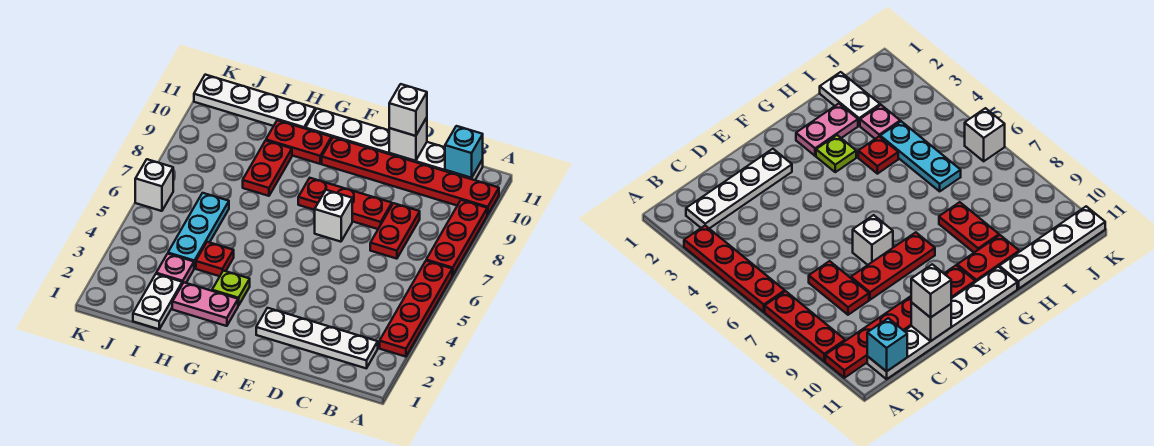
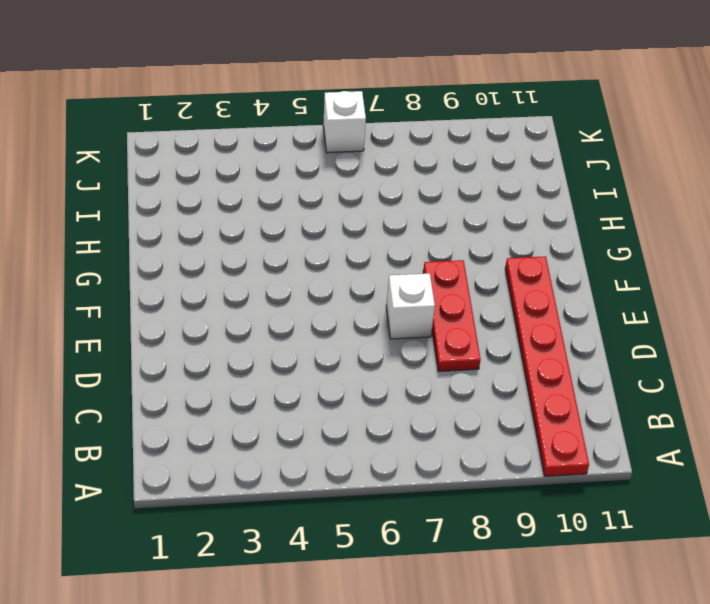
none -> red plate A3:A6 level 1
none -> red plate A7:A9 level 1
none -> white plate B2:E2 level 1

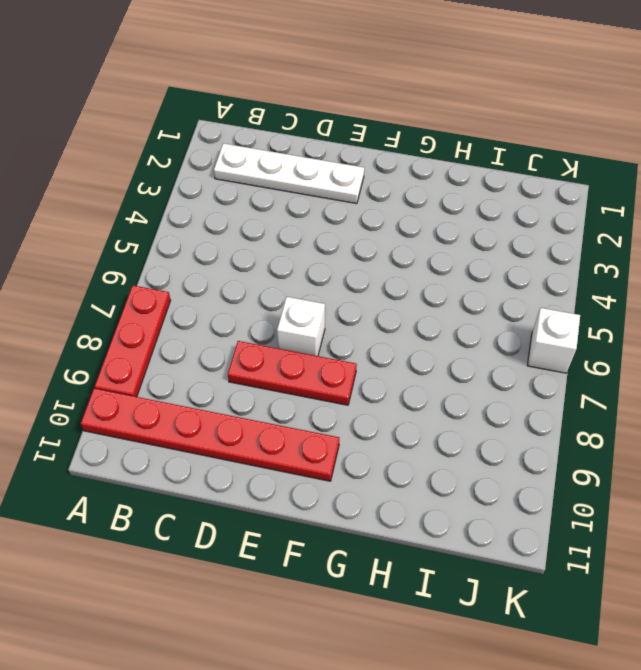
none -> red plate A3:A6 level 1
none -> white plate B11:G11 level 1
none -> red plate C7:C8 level 1

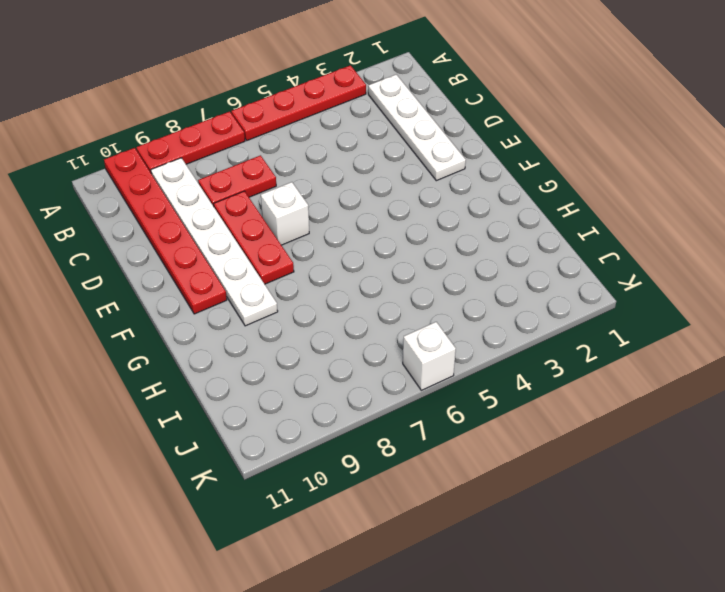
white plate B9:G9 level 1 -> white plate B11:G11 level 1
none -> pink plate G2:H2 level 1
none -> lime plate G3 level 1
none -> red plate G10:H10 level 1

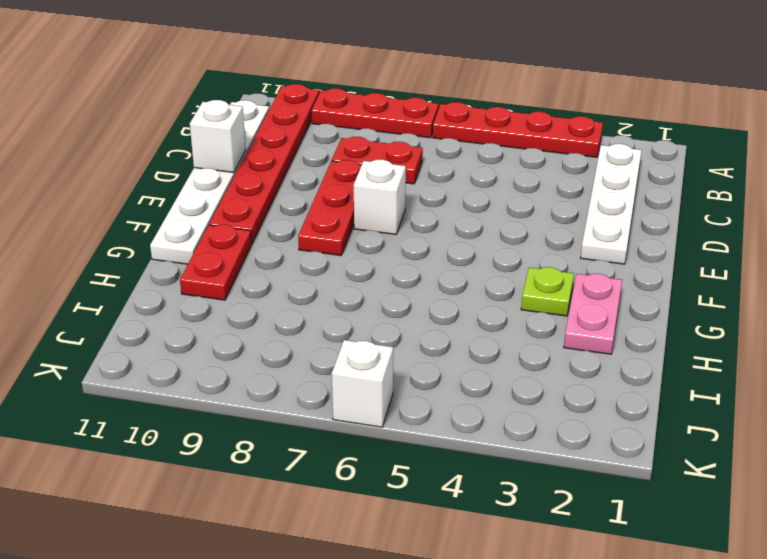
none -> red plate H4 level 1
none -> red plate H8:H9 level 1
none -> white plate H11:K11 level 1

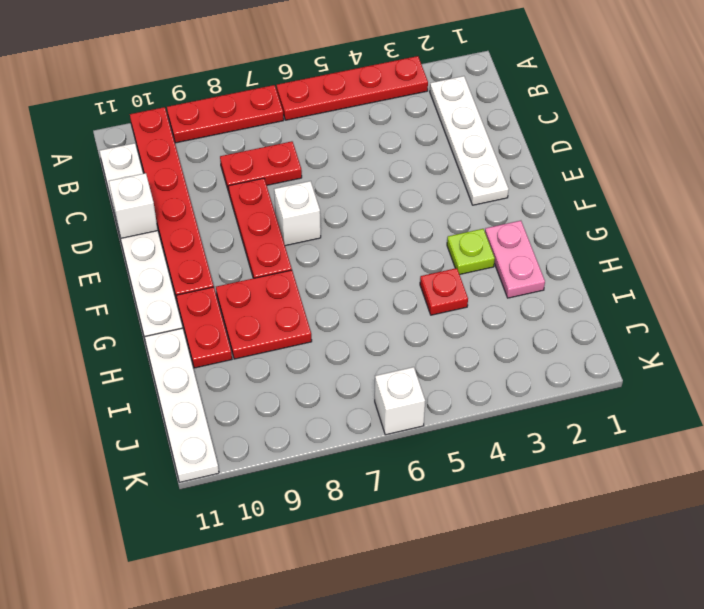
red plate G8:H9 level 1 -> red plate H8:H9 level 1
none -> white plate I1:I2 level 1
none -> pink plate I3 level 1
none -> cyan plate I4:I6 level 1

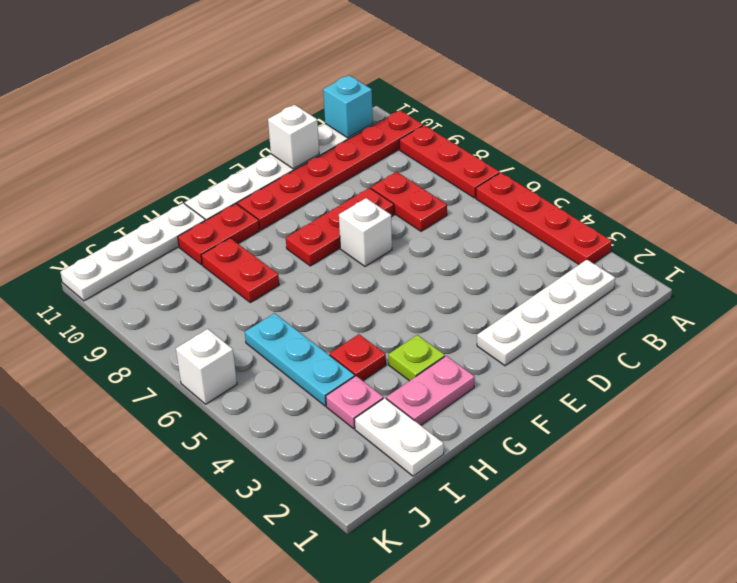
none -> white brick D11 level 3

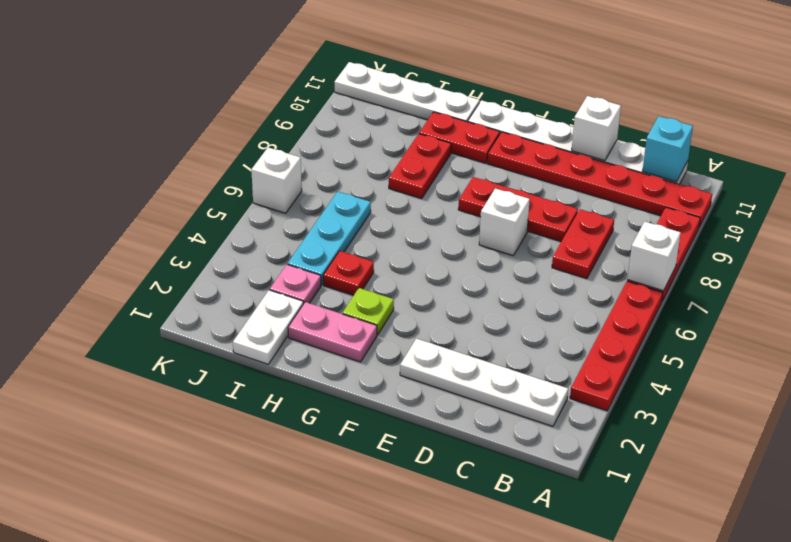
white brick A7 level 2 -> white brick D11 level 3

